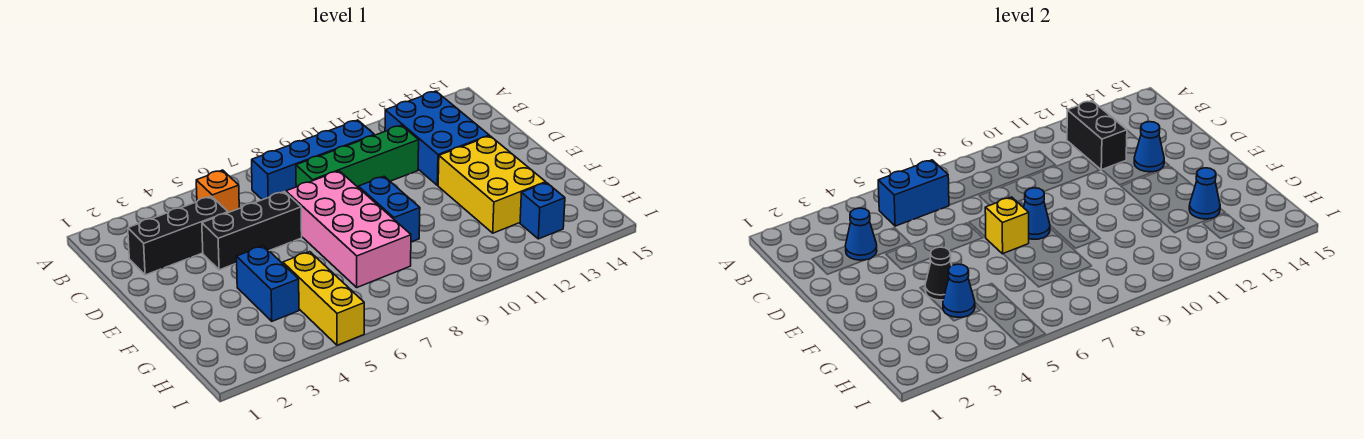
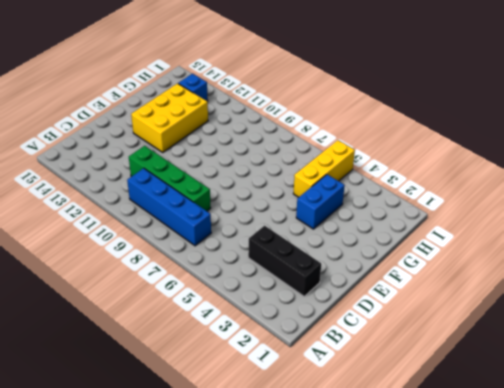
none -> orange brick B5 level 1
none -> blue brick B12:D13 level 1
none -> black brick D4:D6 level 1

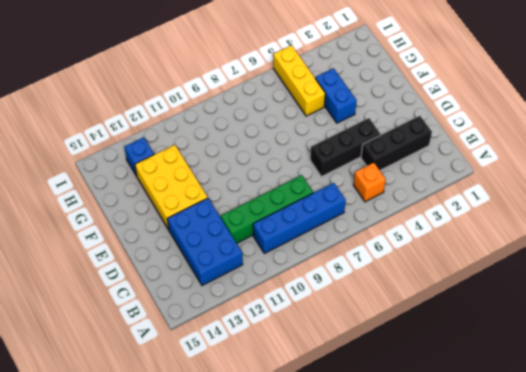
none -> pink brick D7:G8 level 1
none -> blue brick E9:F9 level 1
none -> blue brick B5:B6 level 2

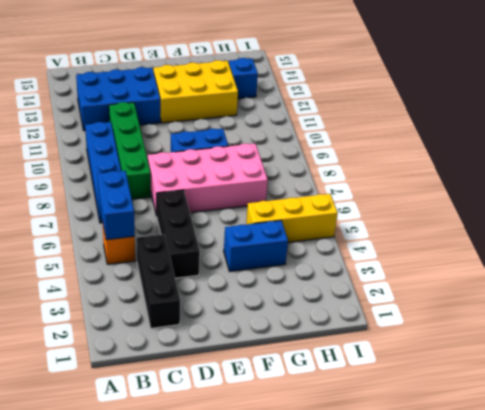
none -> black brick B12:C12 level 2
none -> blue cone C3 level 2
none -> blue cone D13 level 2

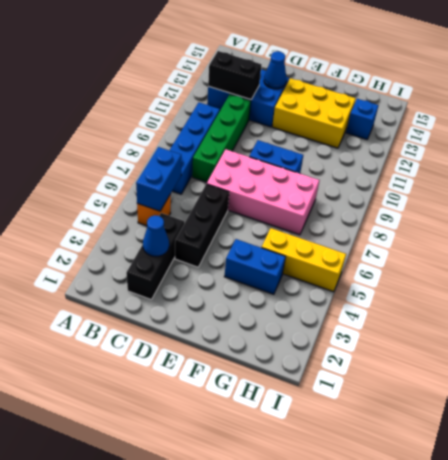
none -> yellow brick E7 level 2
none -> blue cone E8 level 2
none -> black cone F4 level 2

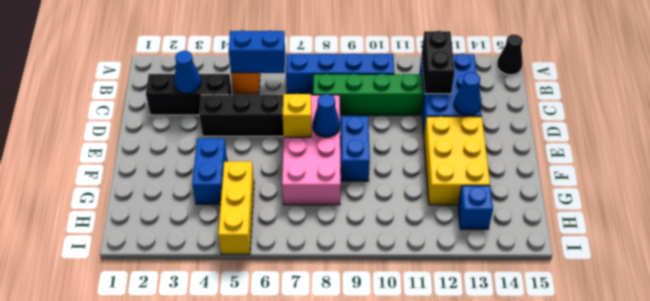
black cone A15 level 1 -> black cone F4 level 2
none -> blue cone G4 level 2
none -> blue cone G13 level 2

